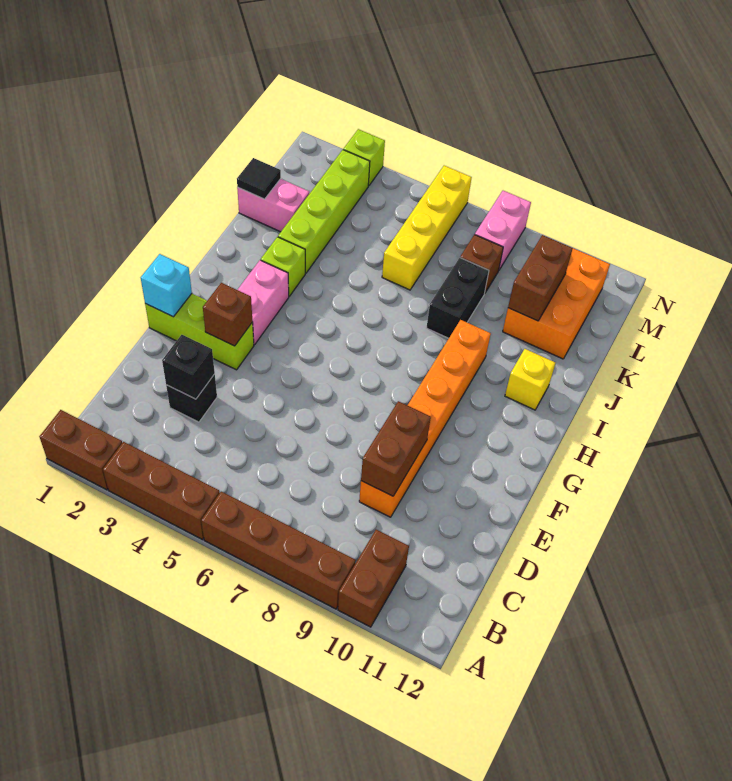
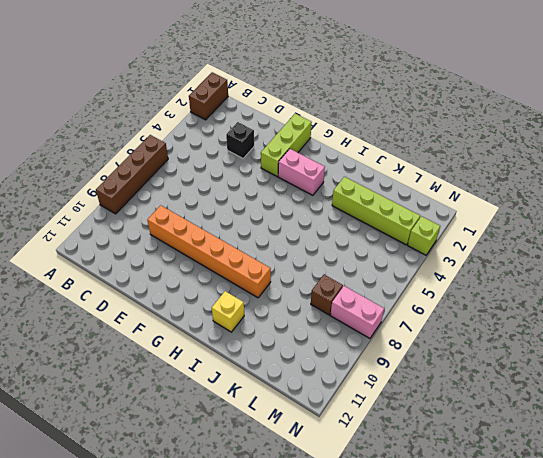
none -> brown brick A3:A5 level 1
none -> brown brick A10:B10 level 1
none -> lime brick I3 level 1

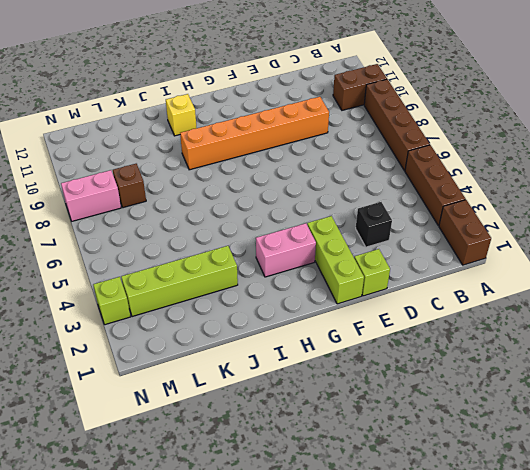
lime brick E1 level 1 -> lime brick I3 level 1
none -> black brick J8:K8 level 1
none -> pink brick K1:K2 level 1
none -> yellow brick K6:N6 level 1

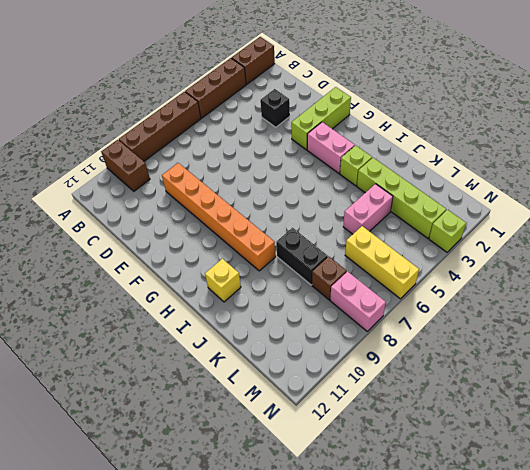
pink brick K4:K5 level 1 -> pink brick K1:K2 level 1
yellow brick L6:N6 level 1 -> yellow brick K6:N6 level 1
none -> orange brick K10:M11 level 1
none -> black brick D3 level 2
none -> brown brick D9:E9 level 2

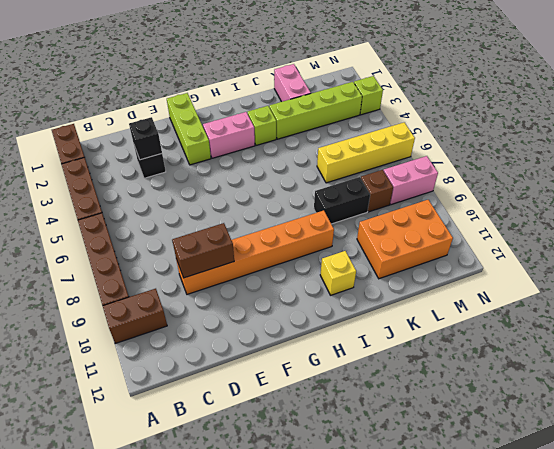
none -> cyan brick F1 level 2
none -> brown brick F3 level 2
none -> black tile K1 level 2

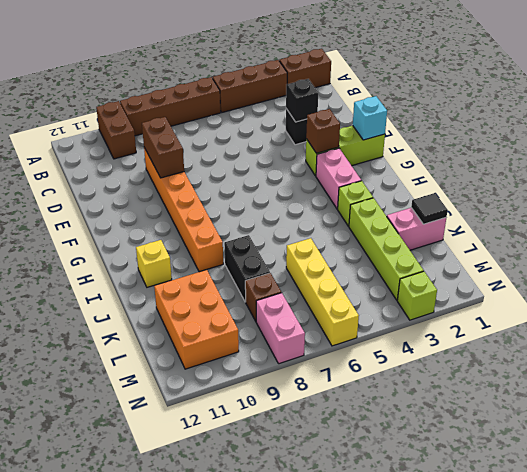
none -> brown brick K10:L10 level 2

